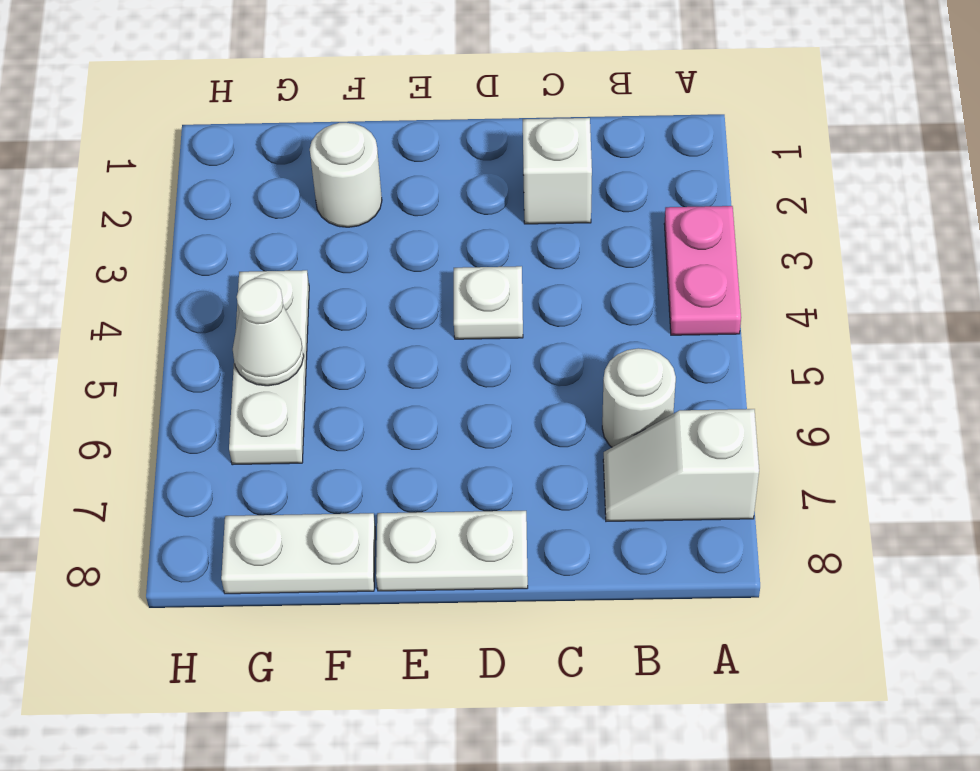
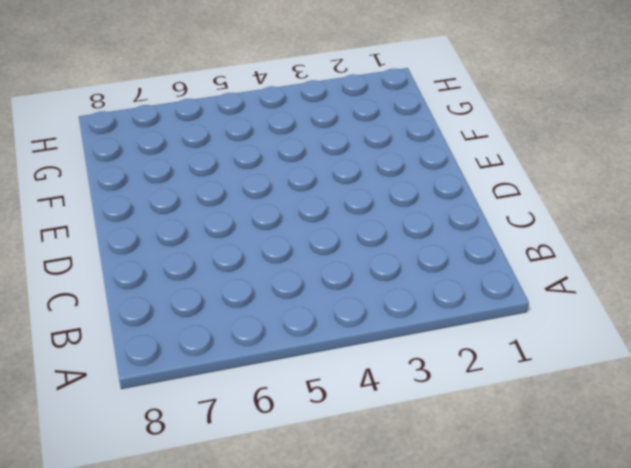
none -> pink plate A3:A4 level 1
none -> white slope A7:B7 level 1 top A

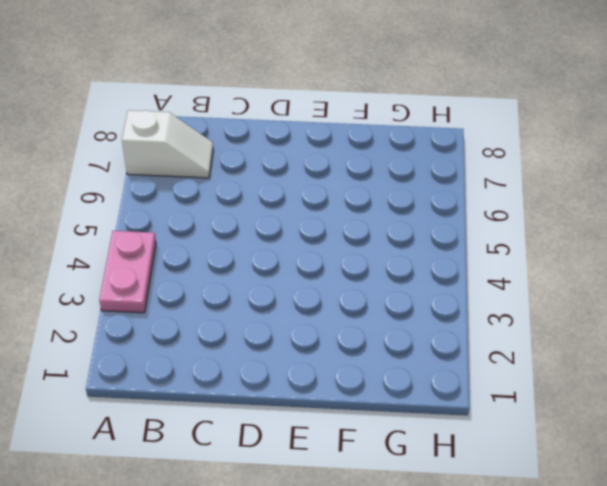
none -> white round brick B6 level 1
none -> white brick C2 level 1

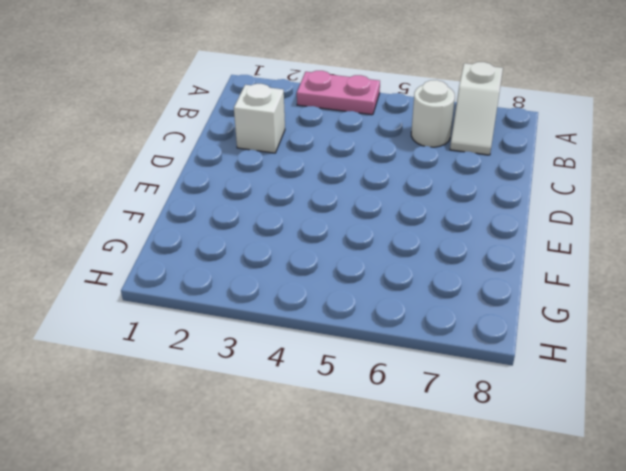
none -> white plate D4 level 1
none -> white plate D8:E8 level 1

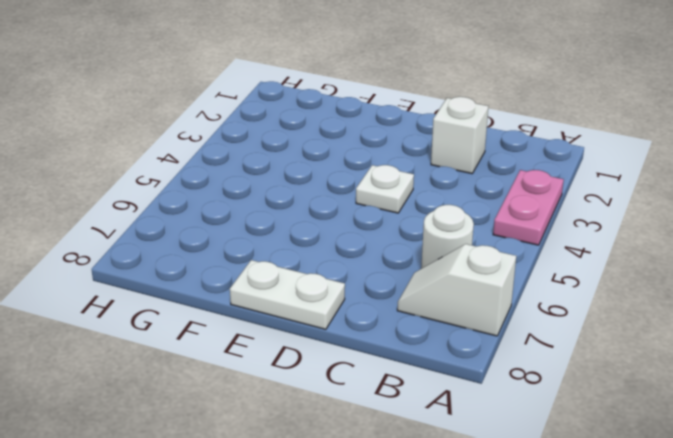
none -> white round brick F2 level 1
none -> white plate F8:G8 level 1

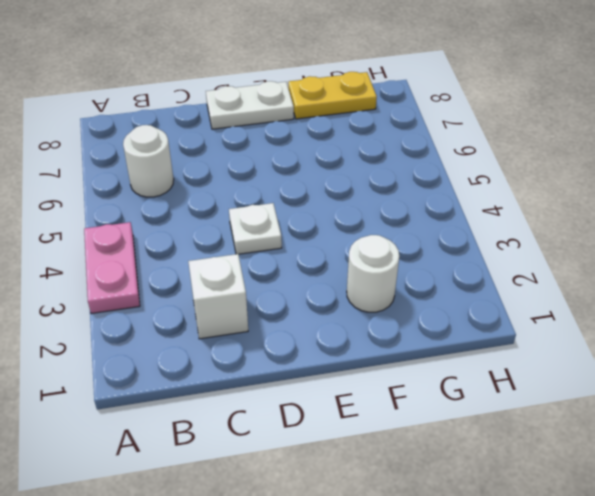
yellow plate F8:G8 level 1 -> white plate F8:G8 level 1
none -> white slope A7:B7 level 1 top A
none -> white plate G4:G6 level 1

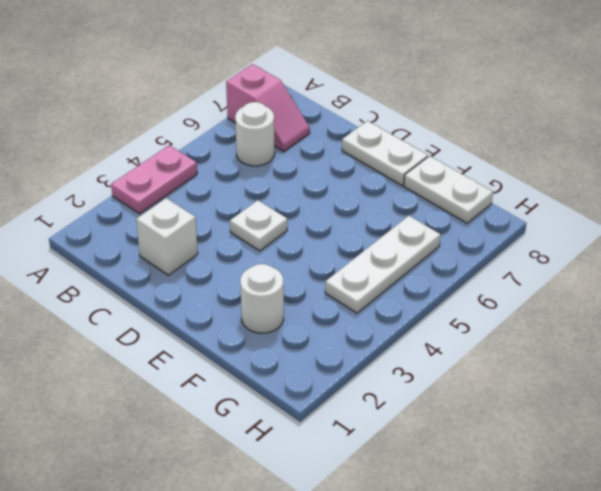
pink slope A7:B7 level 1 top A -> white slope A7:B7 level 1 top A
none -> white cone G5 level 2

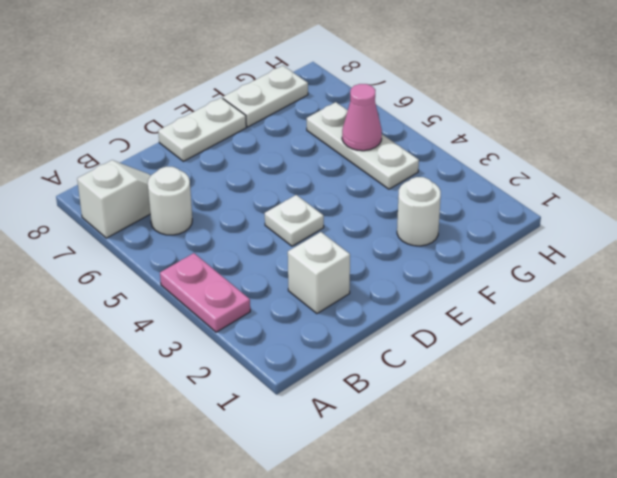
pink cone G5 level 2 -> white cone G5 level 2

